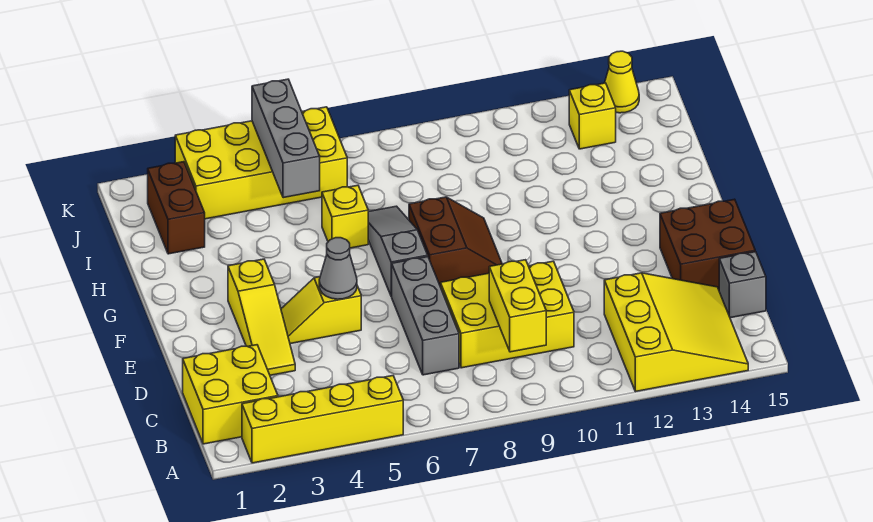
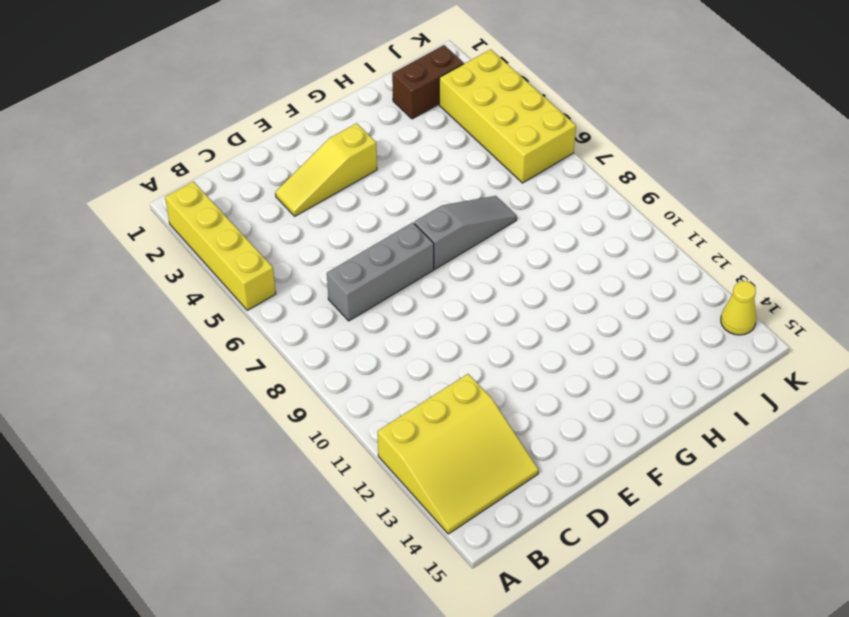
none -> yellow brick B1:C2 level 1
none -> yellow brick C8:D10 level 1
none -> grey brick C15 level 1

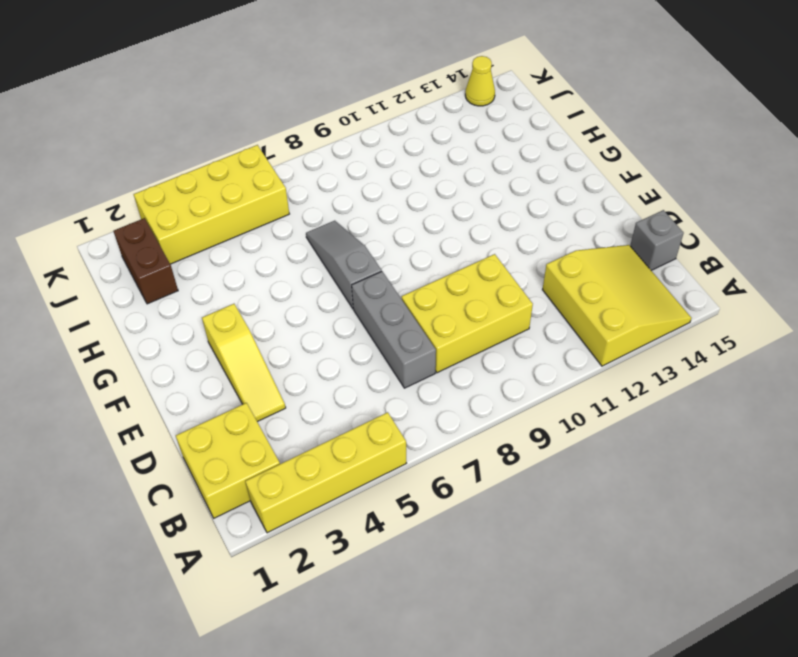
none -> brown brick D14:E15 level 1
none -> yellow slope E4:E5 level 1 top 5
none -> brown slope F8:G9 level 1 top 8

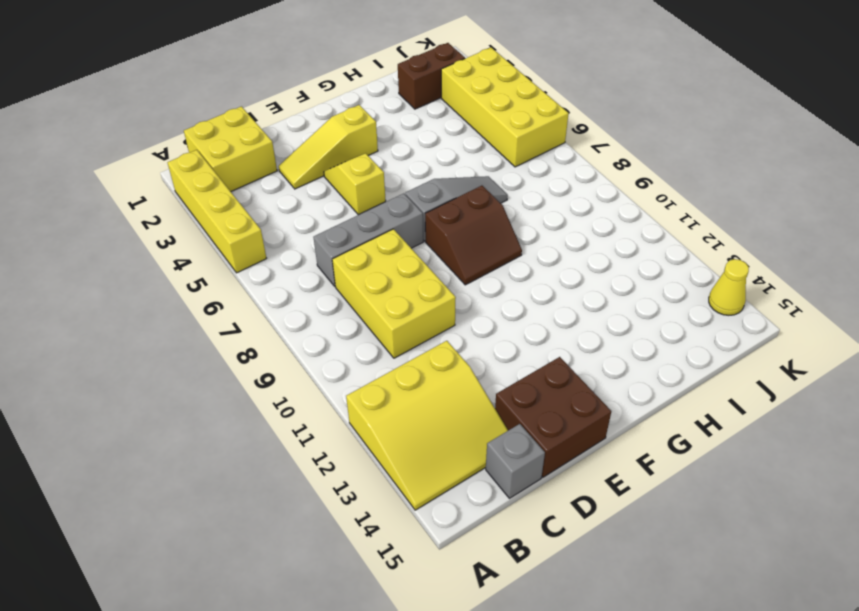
none -> yellow brick H6 level 1
none -> yellow brick J13 level 1
none -> yellow brick B9:C9 level 2

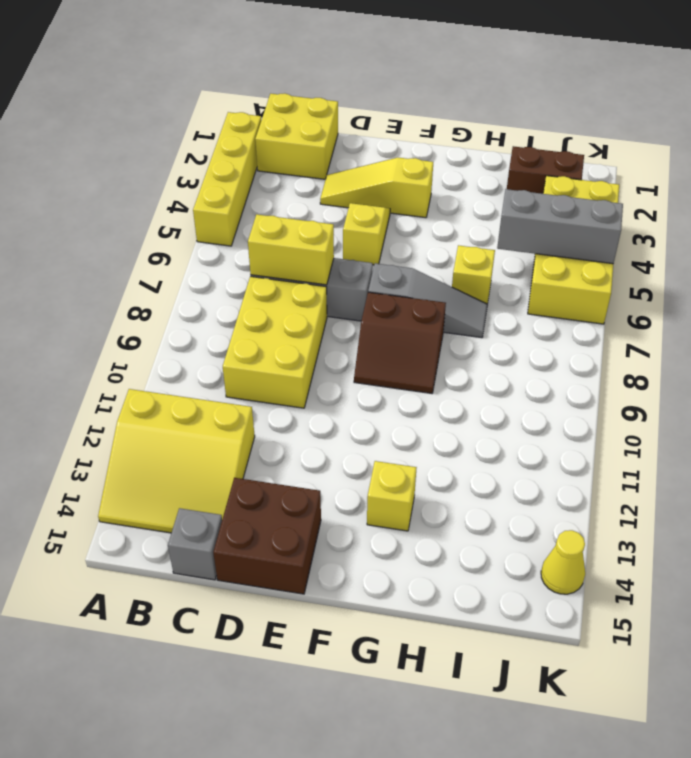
yellow brick C7:D7 level 2 -> yellow brick B9:C9 level 2
yellow brick G13 level 1 -> yellow brick J13 level 1
none -> grey cone E5 level 2

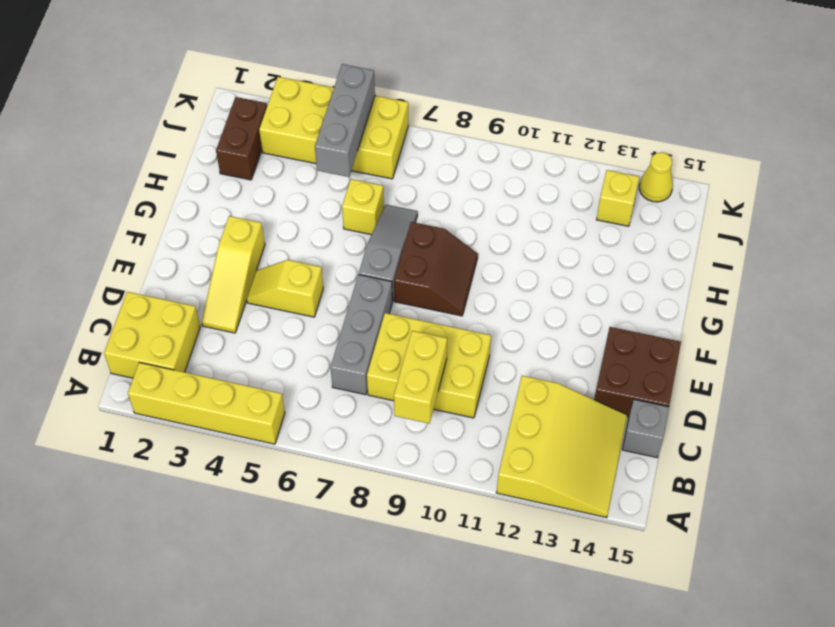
none -> grey cone E5 level 2

